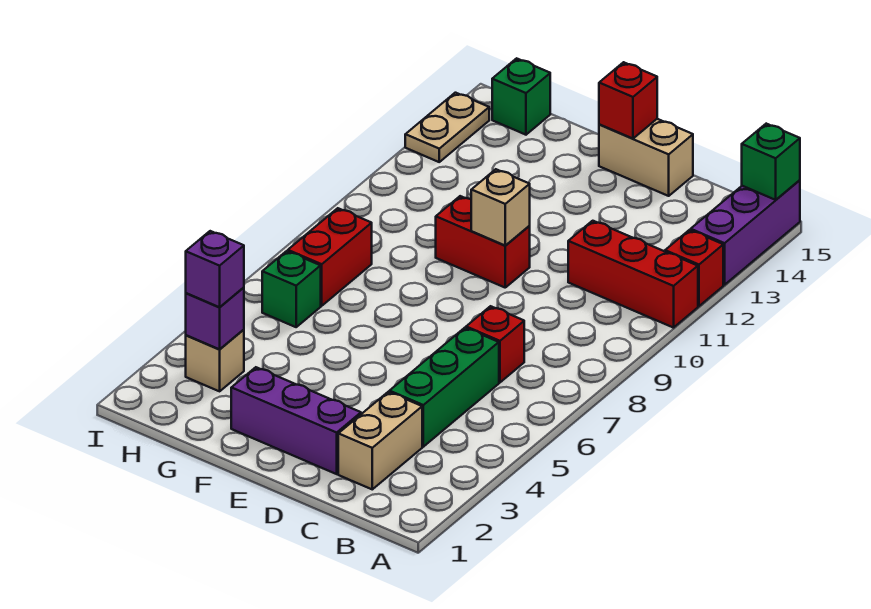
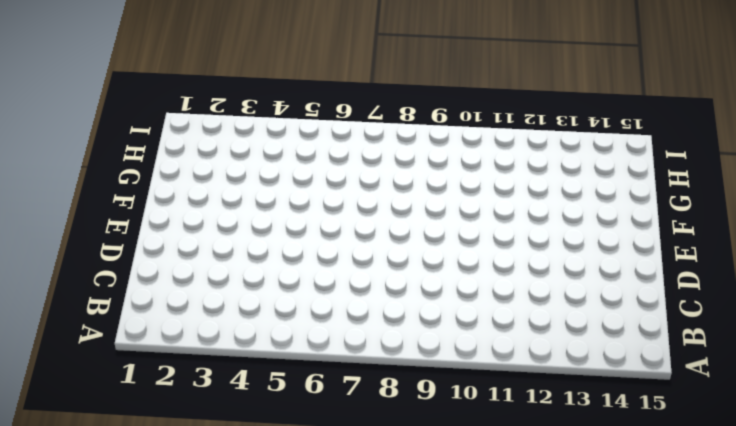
none -> red brick A11:C11 level 1
none -> red brick A12 level 1
none -> purple brick A13:A15 level 1

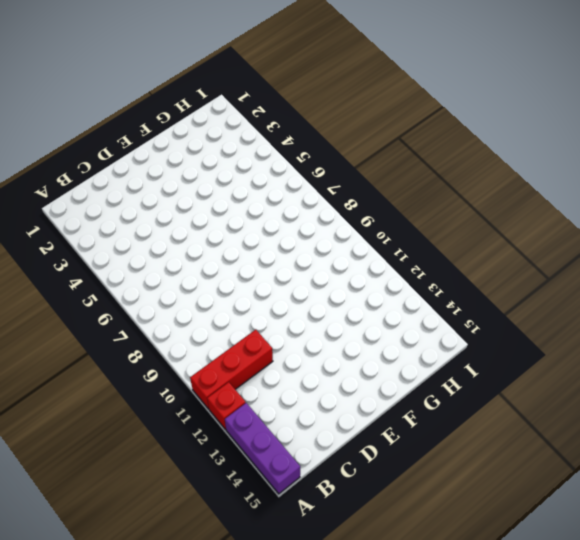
none -> tan brick C2:C3 level 1
none -> green brick C4:C6 level 1
none -> red brick C7 level 1

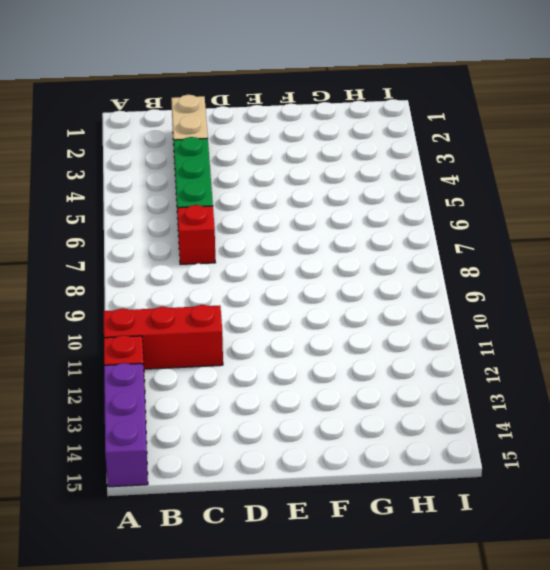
none -> purple brick D2:F2 level 1
none -> tan brick D15:E15 level 1
none -> red brick E10:F10 level 1

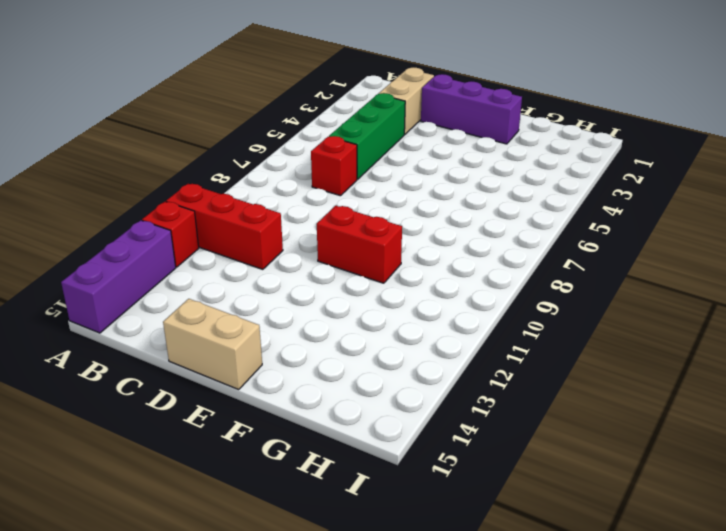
none -> tan brick H3 level 1
none -> green brick H6 level 1
none -> red brick H7:H8 level 1

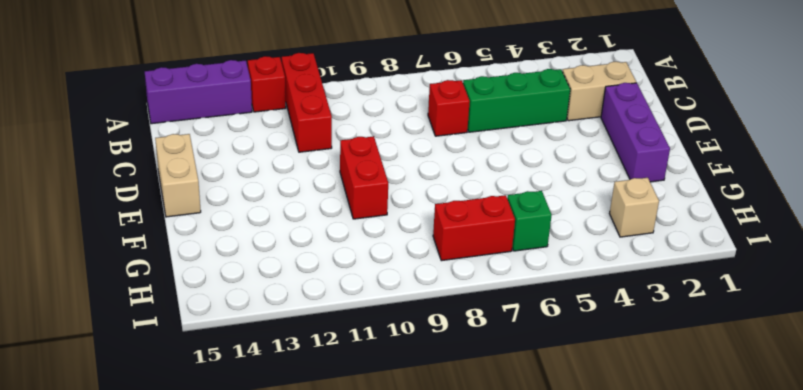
none -> green brick H15 level 1
none -> tan plate I13:I14 level 1
none -> green brick A15 level 2

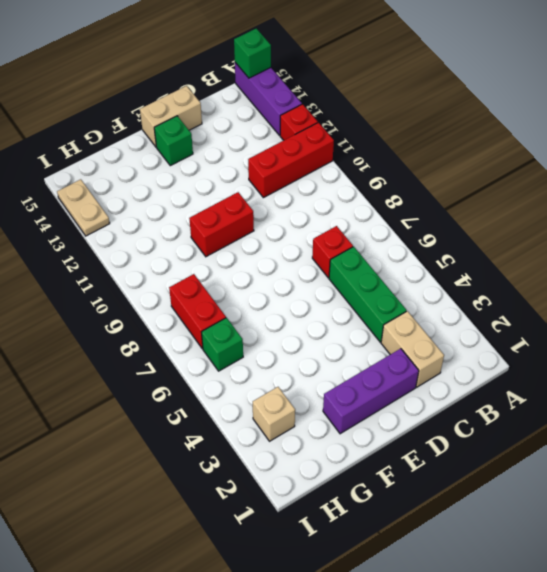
green brick E14 level 1 -> green brick H15 level 1
none -> tan brick E10 level 2
none -> red brick E15 level 2
none -> purple brick H3 level 2

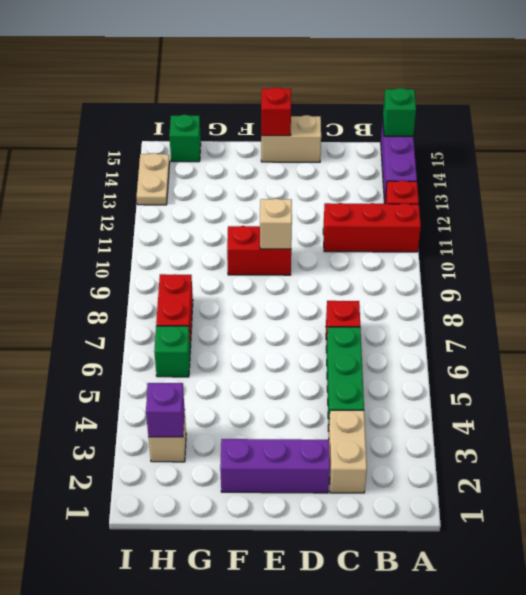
none -> purple brick H3 level 3

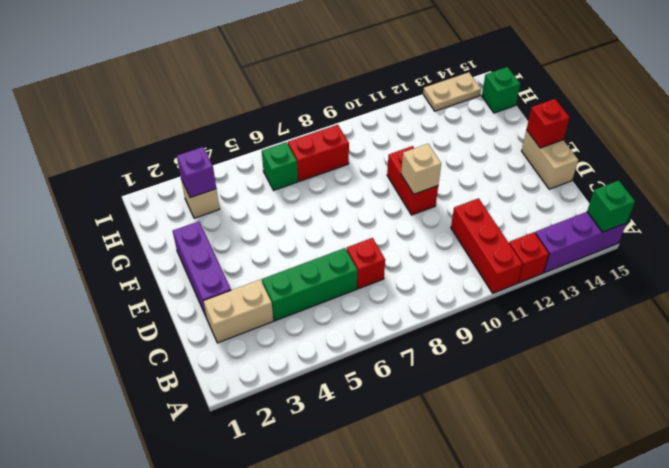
none -> purple brick H3 level 3

